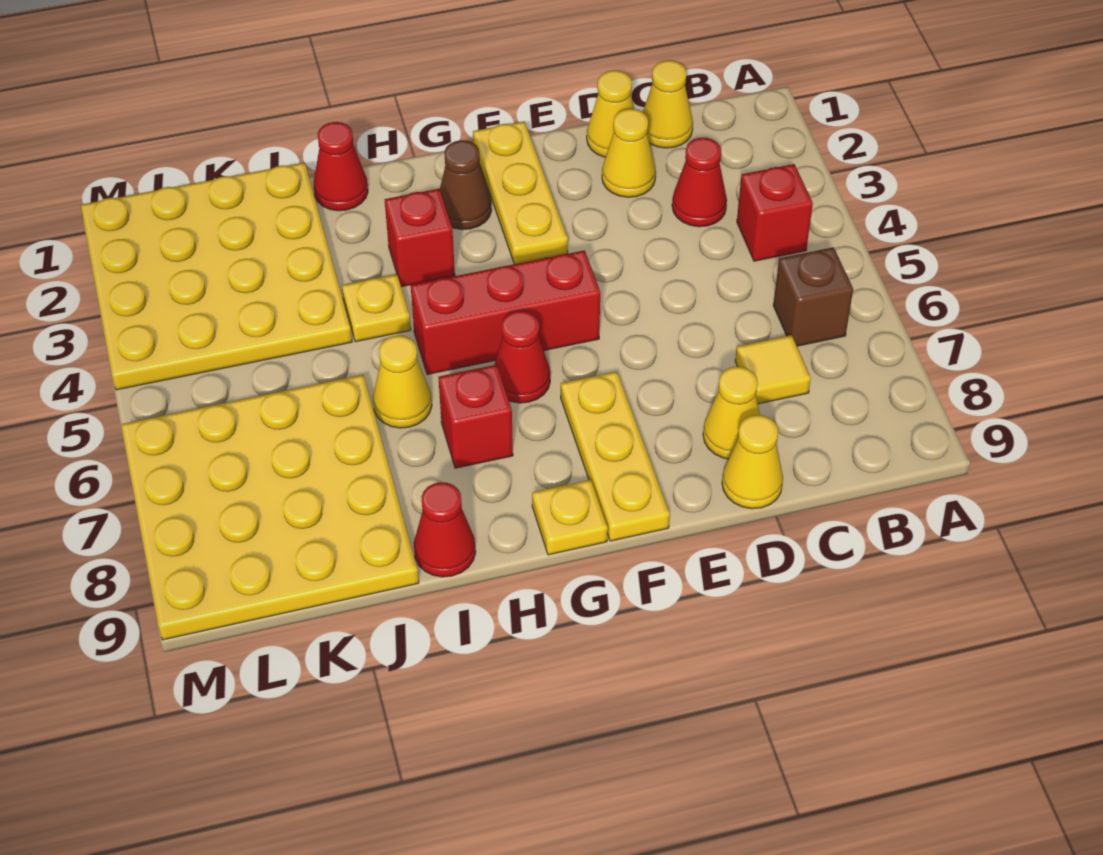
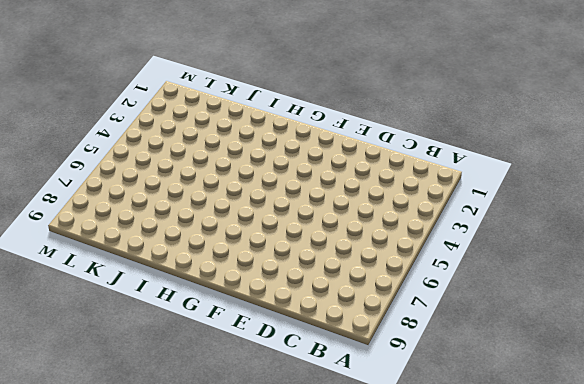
none -> red brick B4 level 1
none -> brown brick B6 level 1
none -> yellow cone C1 level 1

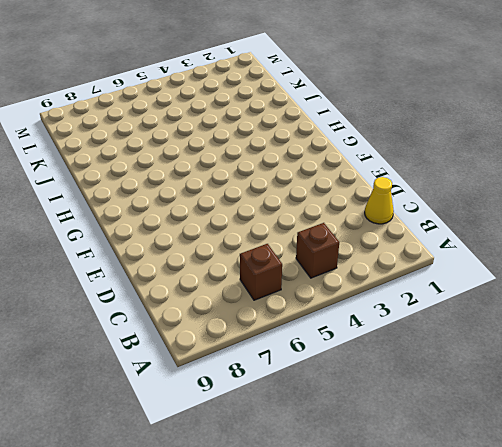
brown brick B4 level 1 -> red brick B4 level 1
none -> red cone C3 level 1
none -> yellow tile C7 level 1
none -> yellow cone D1 level 1

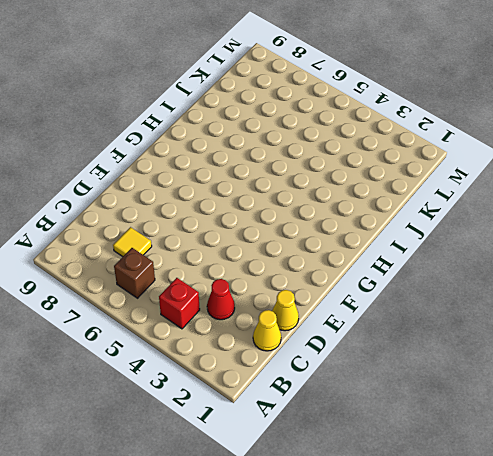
none -> yellow cone D2 level 1
none -> yellow cone D8 level 1
none -> yellow cone D9 level 1

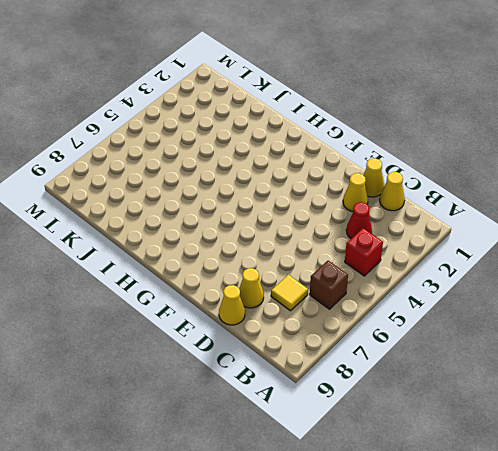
none -> yellow plate F1:F3 level 1
none -> red brick F5:H5 level 1
none -> yellow plate F7:F9 level 1

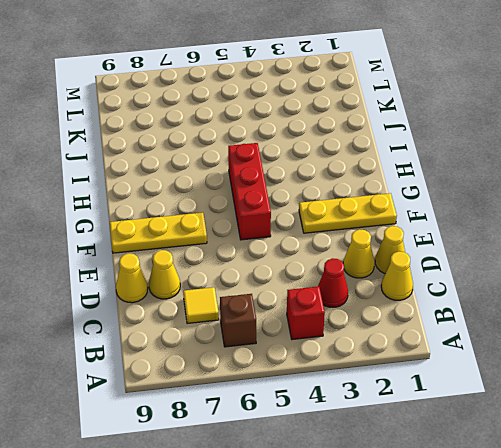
none -> brown cone G2 level 1
none -> red cone G6 level 1
none -> yellow plate G9 level 1

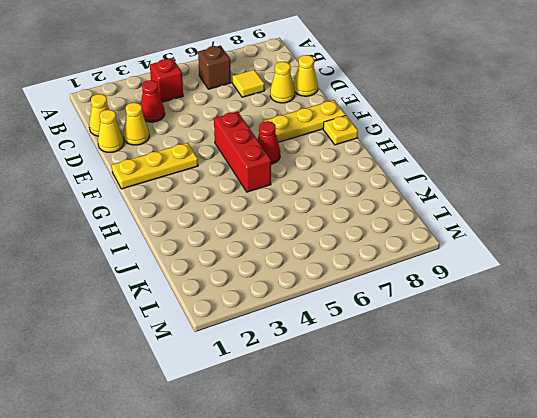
none -> brown cone G2 level 1
none -> red brick H3 level 1
none -> red brick H7 level 1

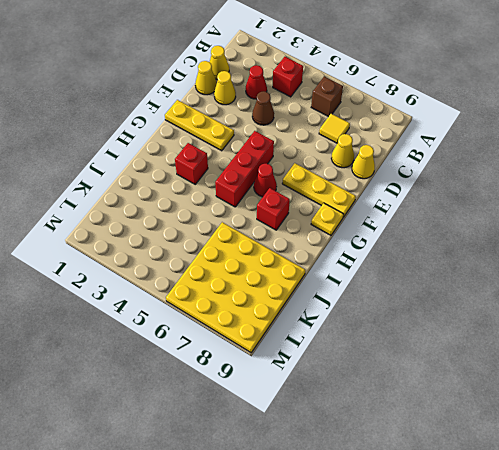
brown cone D4 level 1 -> brown cone G2 level 1
none -> red cone I1 level 1
none -> yellow plate I4 level 1
none -> yellow cone I6 level 1

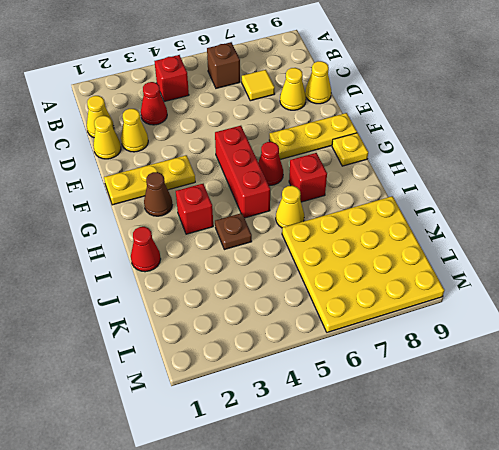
brown plate I4 level 1 -> yellow plate I4 level 1
none -> red cone I9 level 1
none -> yellow plate J1:M4 level 1

